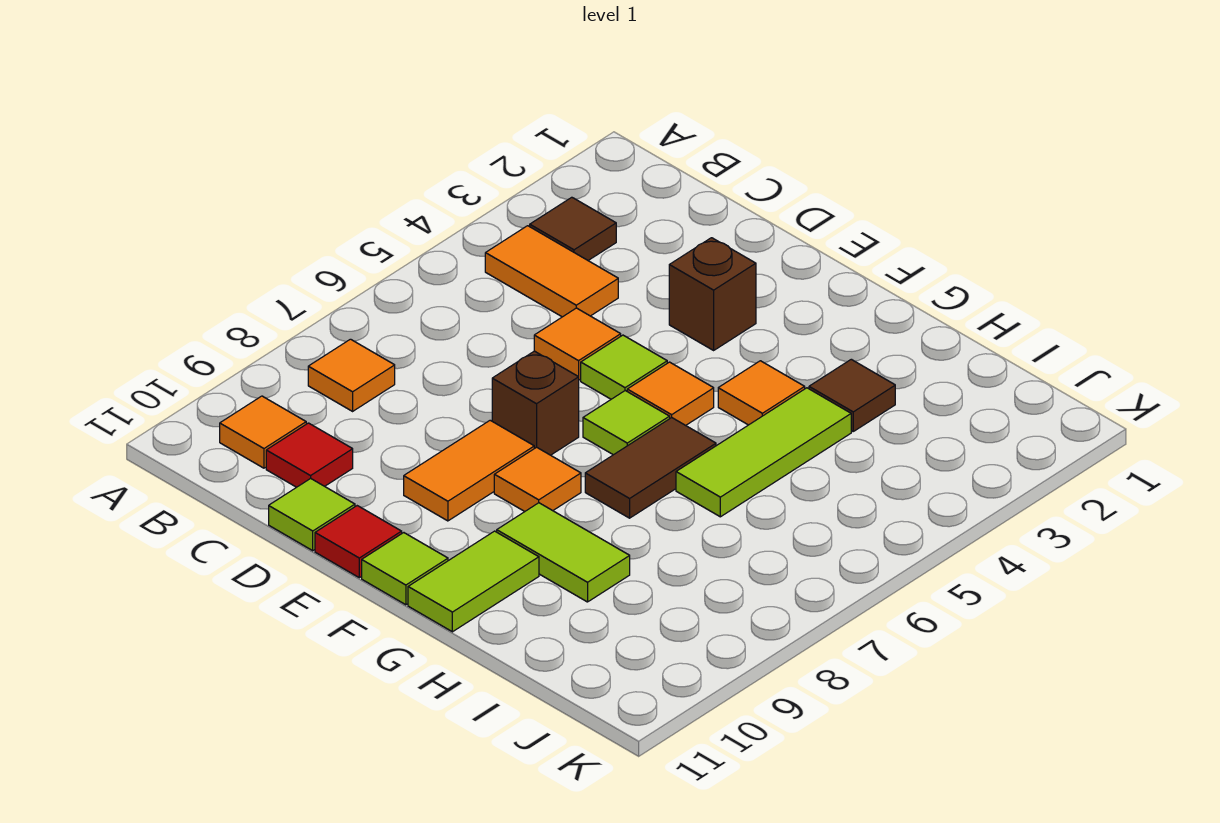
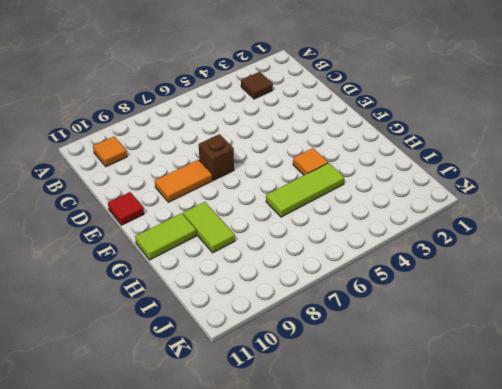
none -> orange tile B4:C4 level 1
none -> orange tile B8 level 1
none -> red tile C10 level 1

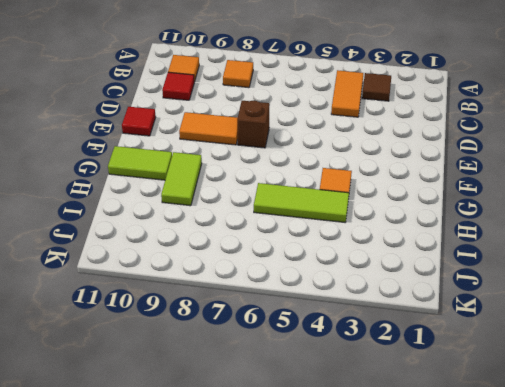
none -> orange tile D5 level 1
none -> lime tile D11 level 1
none -> brown brick E3 level 1

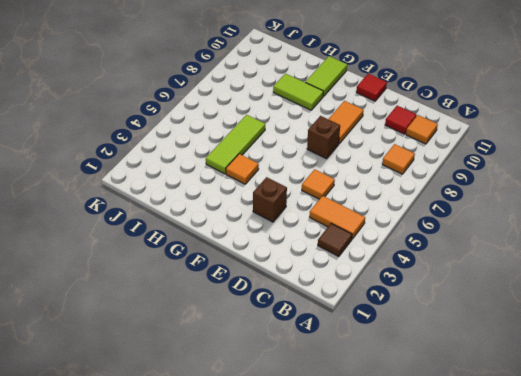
none -> lime tile D11 level 1
none -> lime tile E5 level 1
none -> orange tile F5 level 1

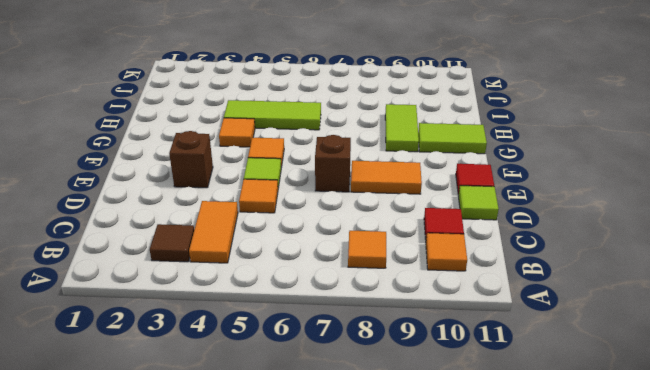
none -> lime tile F6 level 1
none -> orange tile F8 level 1
none -> lime tile F11 level 1

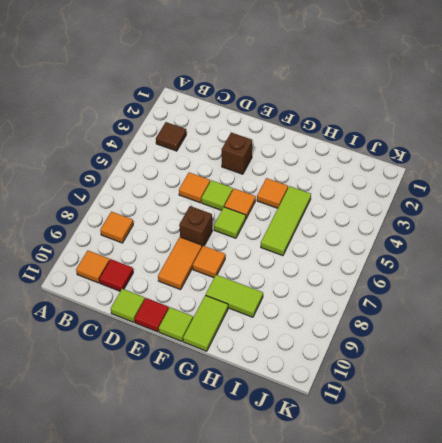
none -> orange tile B4:C4 level 1
none -> brown tile G6:G7 level 1
none -> brown tile H3 level 1

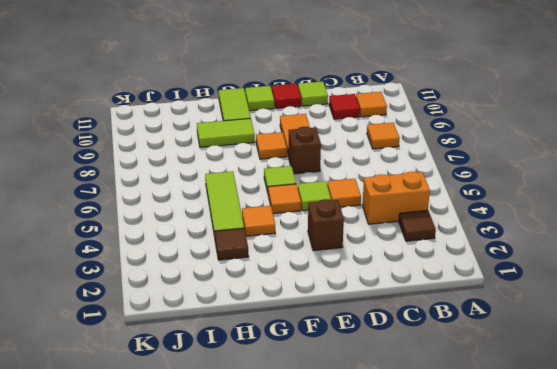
orange brick B4:C4 level 1 -> orange tile B4:C4 level 1
none -> brown tile G6:G7 level 1

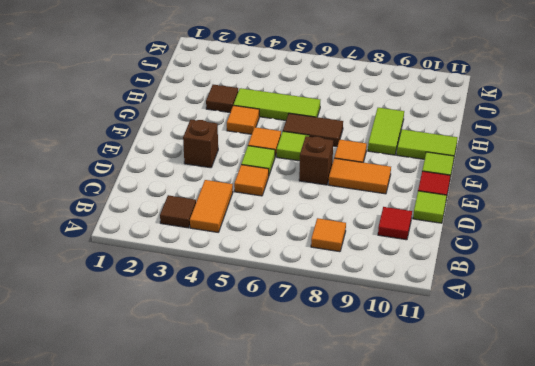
none -> orange tile B10 level 1

